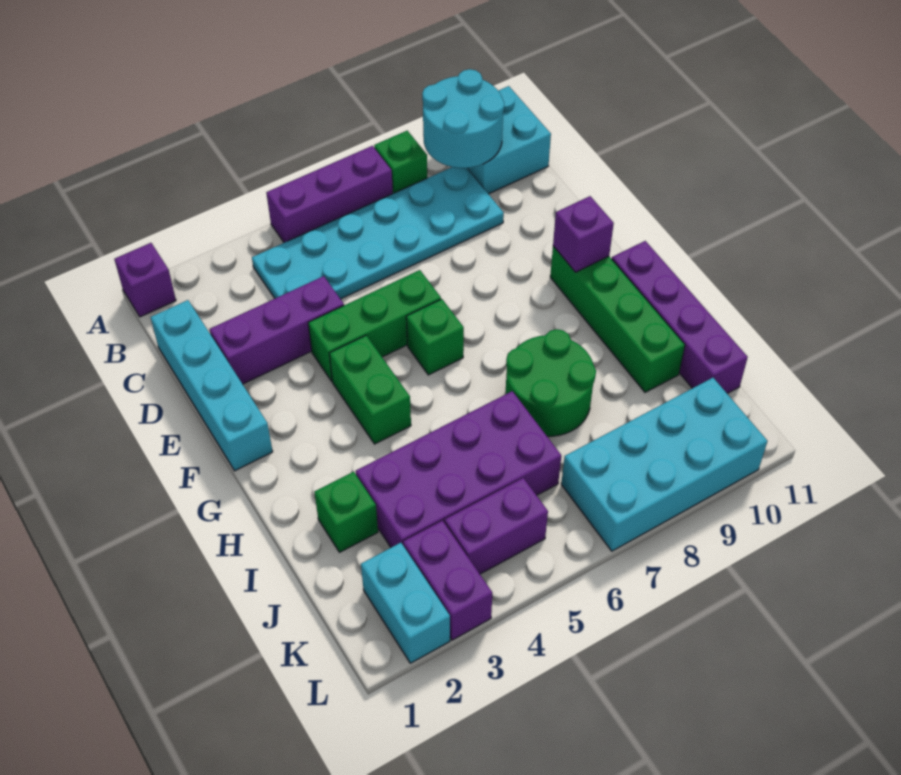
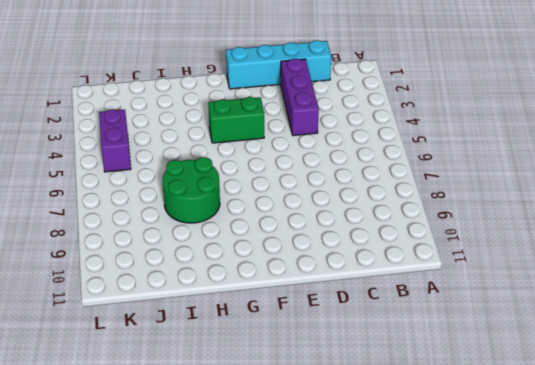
none -> purple brick A1 level 1
none -> purple brick A5:A7 level 1
none -> green brick A8 level 1

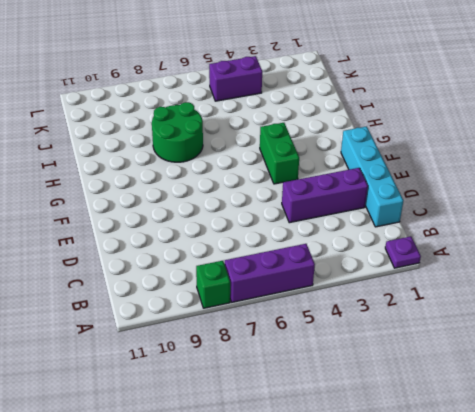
purple plate A1 level 1 -> purple brick A1 level 1
none -> cyan brick A10:B11 level 1
none -> cyan plate B4:C9 level 1
none -> green brick E4:E6 level 1

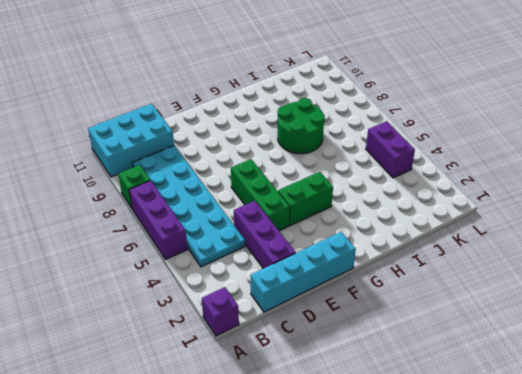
cyan brick A10:C11 level 1 -> cyan brick A10:B11 level 1
none -> green brick F6 level 1
none -> green brick F10:I10 level 1
none -> purple brick G11:J11 level 1

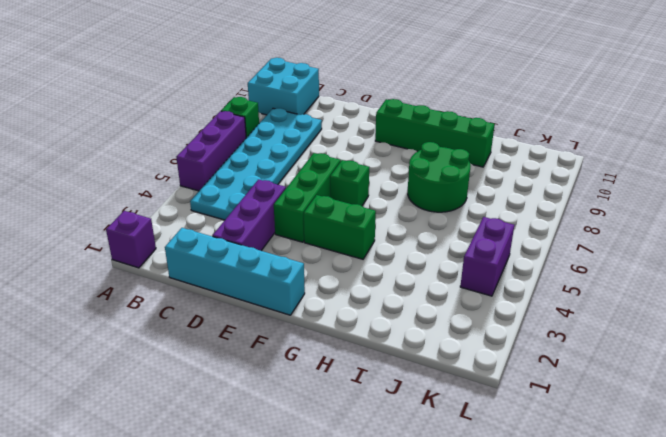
none -> purple brick G11:J11 level 1
none -> green brick I2 level 1
none -> purple brick I3:J6 level 1

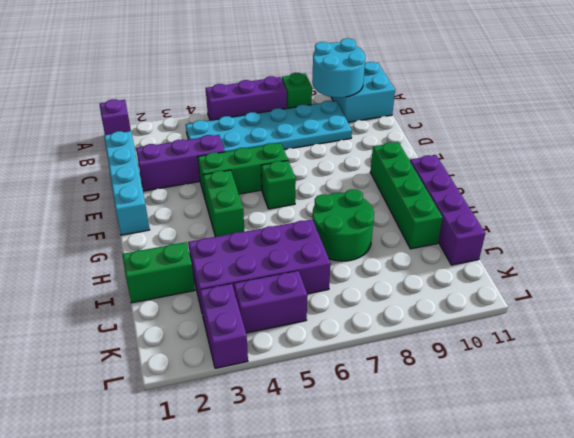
green brick I1:I2 level 1 -> green brick I2 level 1
none -> cyan brick K2:L2 level 1
none -> cyan brick K7:L10 level 1
none -> purple brick F10 level 2

